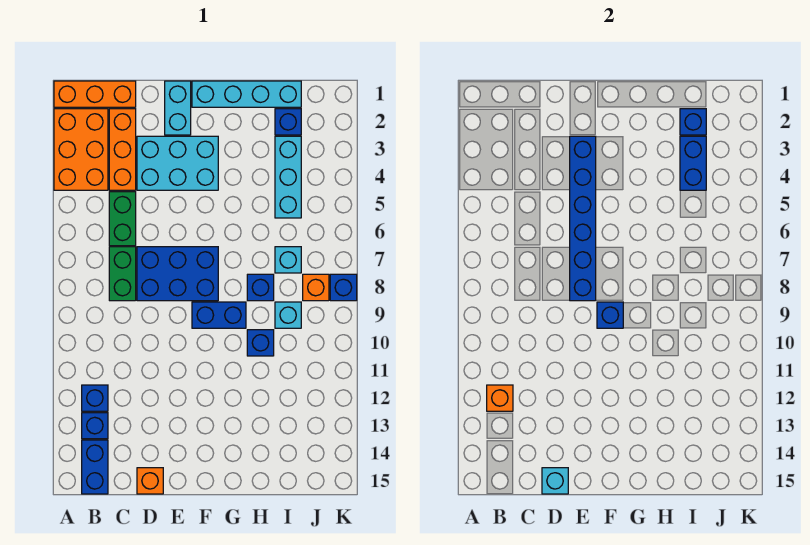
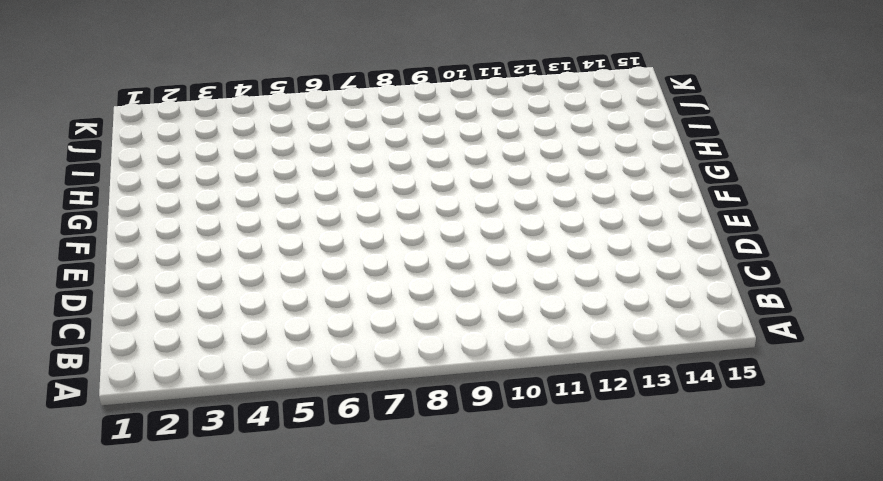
none -> orange brick A1:C1 level 1
none -> orange brick A2:B4 level 1
none -> blue brick B12 level 1

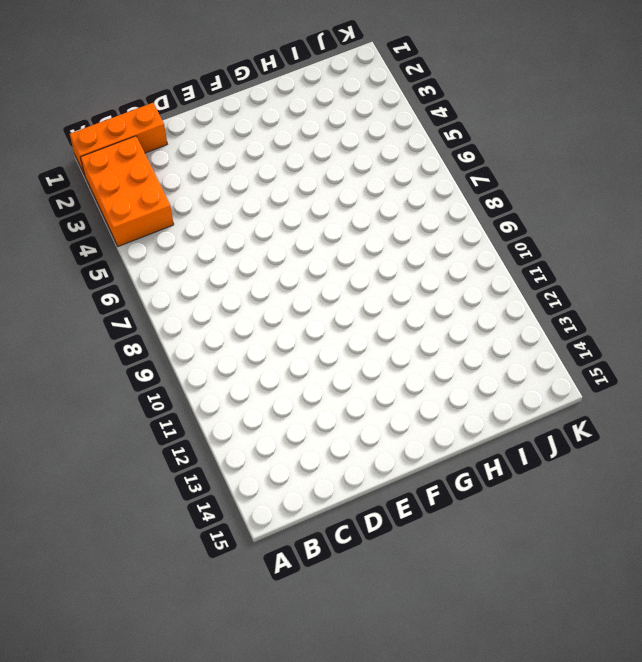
none -> blue brick B12 level 1
none -> blue brick B13 level 1
none -> blue brick B14:B15 level 1

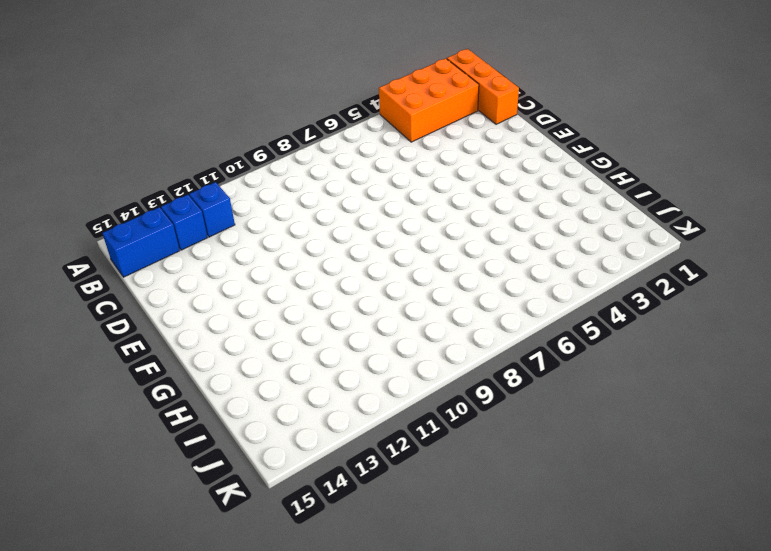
none -> orange brick C2:C4 level 1
none -> green brick C5:C6 level 1
none -> green brick C7:C8 level 1

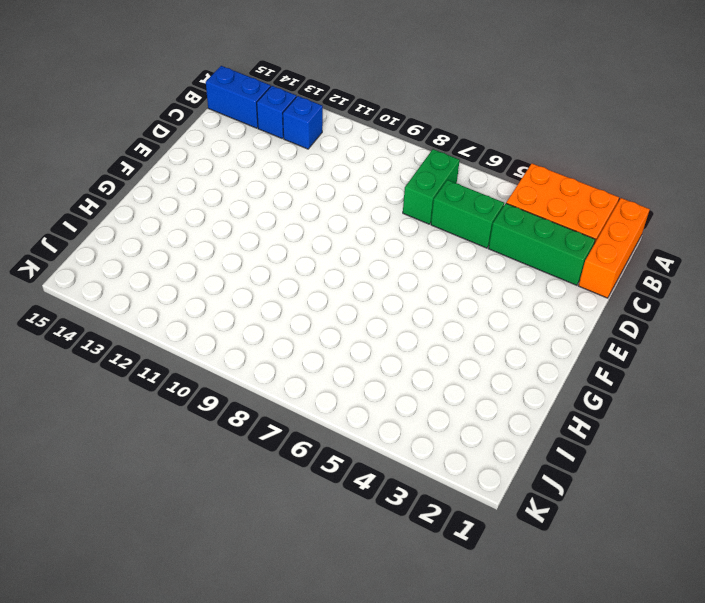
green brick B7:C7 level 1 -> green brick C7:C8 level 1
green brick C2:C4 level 1 -> orange brick C2:C4 level 1
none -> cyan brick D3:F4 level 1
none -> blue brick D7:F8 level 1
none -> orange brick D15 level 1

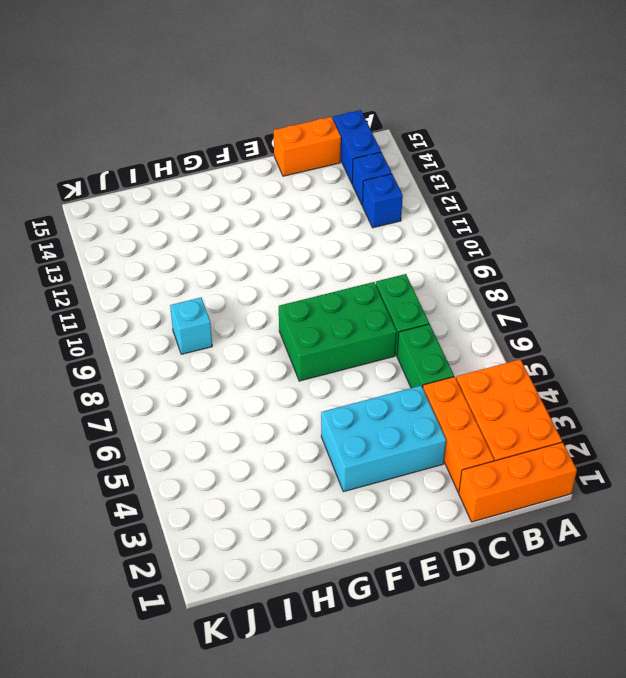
orange brick C15:D15 level 1 -> orange brick D15 level 1
green brick D7:F8 level 1 -> blue brick D7:F8 level 1
none -> cyan brick E1:E2 level 1
none -> cyan brick F1:I1 level 1
none -> blue brick F9:G9 level 1

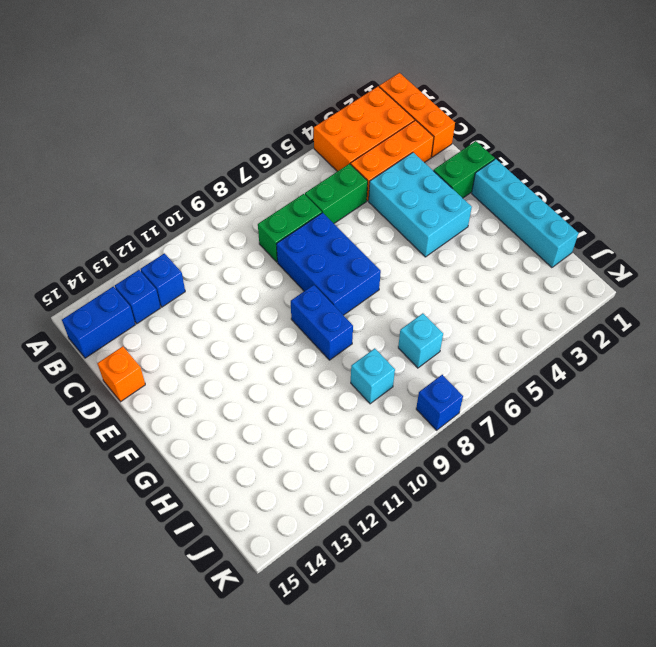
green brick E1:E2 level 1 -> cyan brick E1:E2 level 1
none -> blue brick H8 level 1
none -> blue brick H10 level 1
none -> blue brick I2 level 1

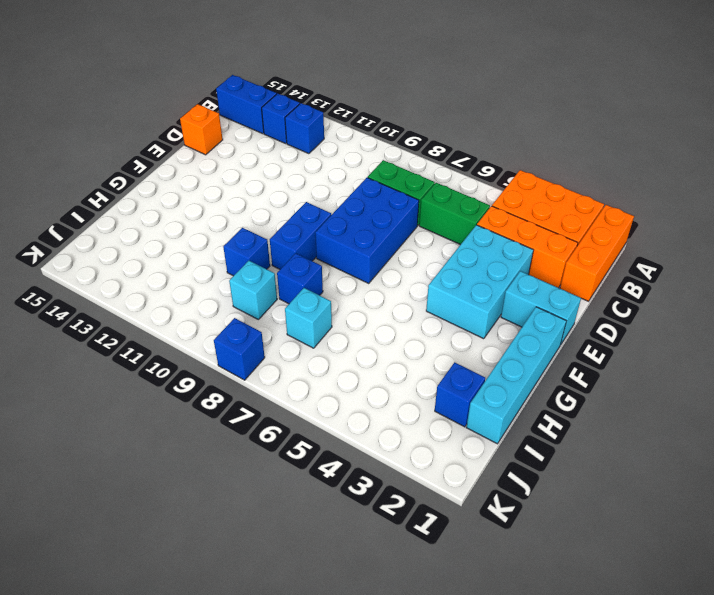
none -> cyan brick I3:I5 level 1
none -> orange brick J8 level 1
none -> orange brick B12 level 2

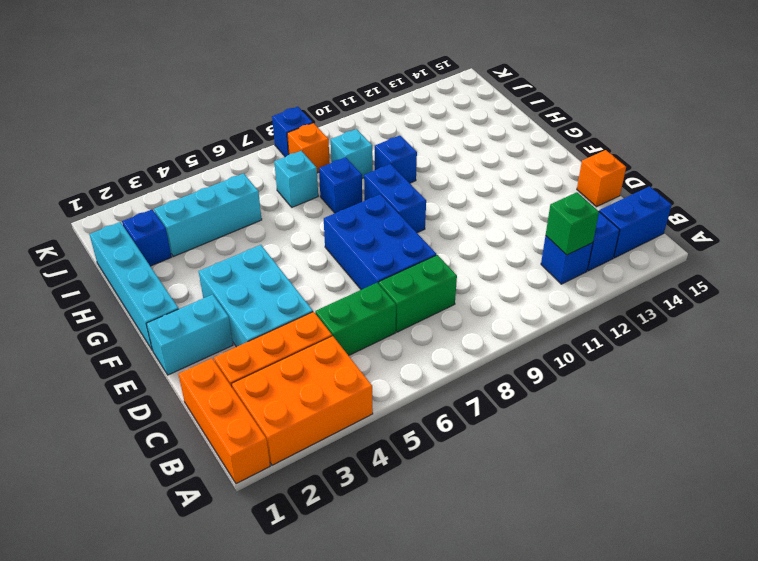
green brick B12 level 2 -> orange brick B12 level 2
none -> cyan brick D15 level 2
none -> blue brick E3:E8 level 2
none -> blue brick F9 level 2

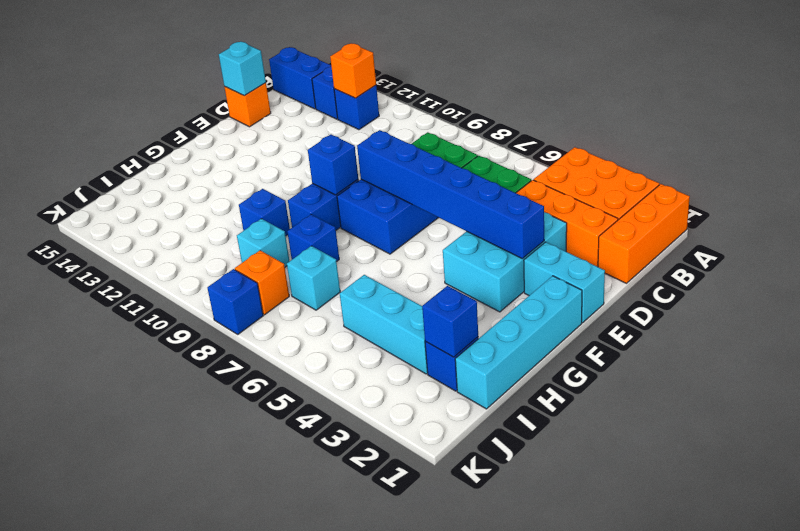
none -> blue brick I3:I4 level 2

